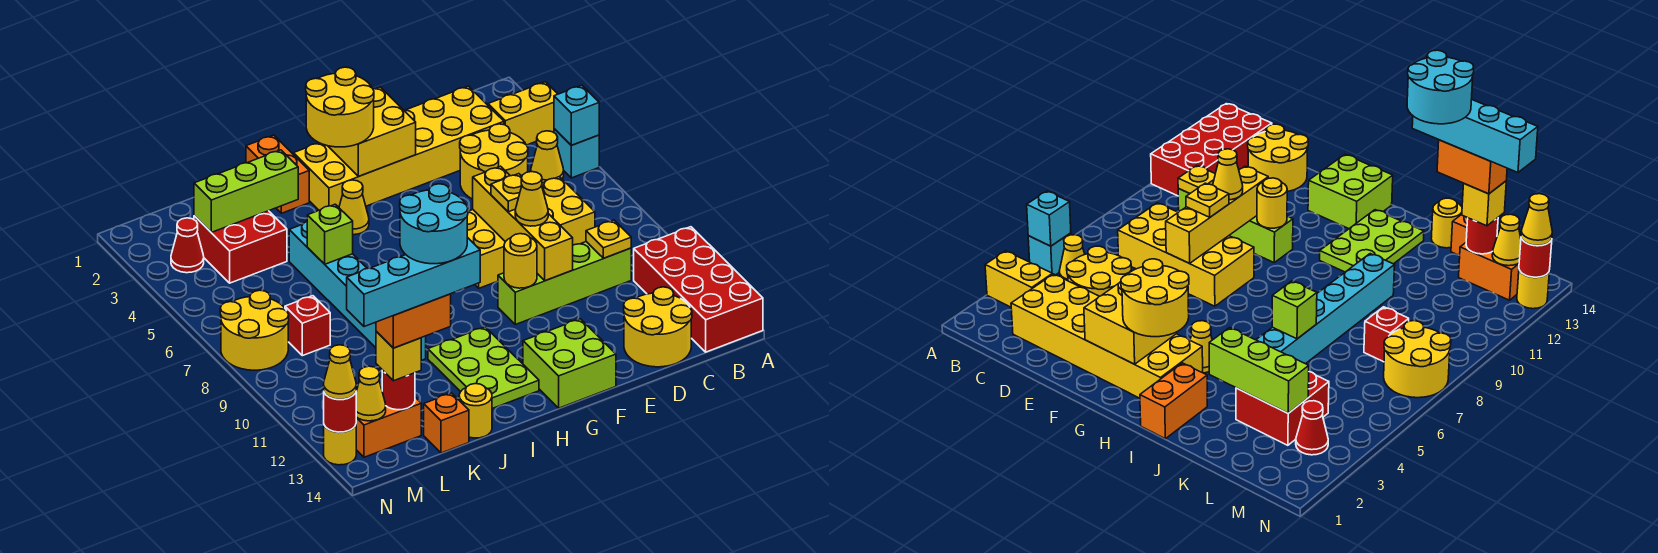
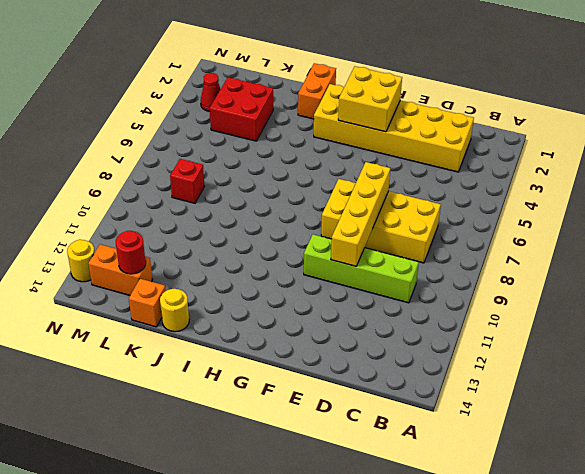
none -> yellow brick A3:B3 level 1
none -> cyan brick A5 level 1
none -> red brick A11:B14 level 1
none -> yellow cone B5 level 1

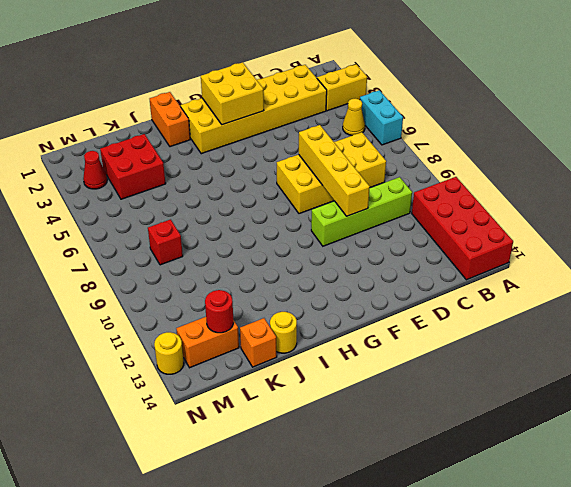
cyan brick A5:A6 level 1 -> cyan brick A5 level 1
none -> yellow round brick C4:D5 level 1
none -> yellow round brick C13:D14 level 1
none -> lime brick F13:G14 level 1
none -> yellow cone H4 level 1

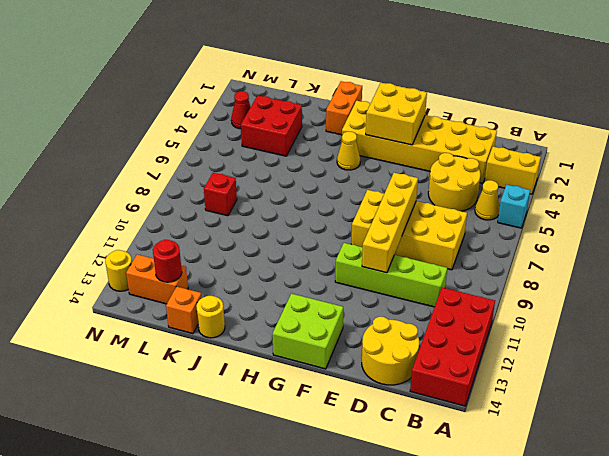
none -> lime plate H11:I13 level 1
none -> cyan brick J5:J10 level 1
none -> yellow round brick M7:N8 level 1
none -> cyan brick A5 level 2

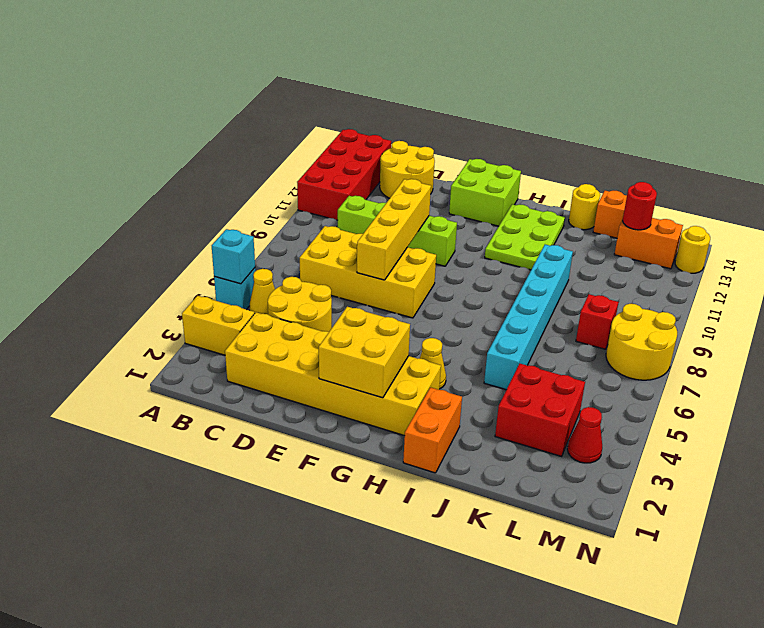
none -> yellow plate C10 level 2
none -> yellow round brick F10 level 2
none -> lime brick J3:L3 level 2
none -> lime brick J6 level 2

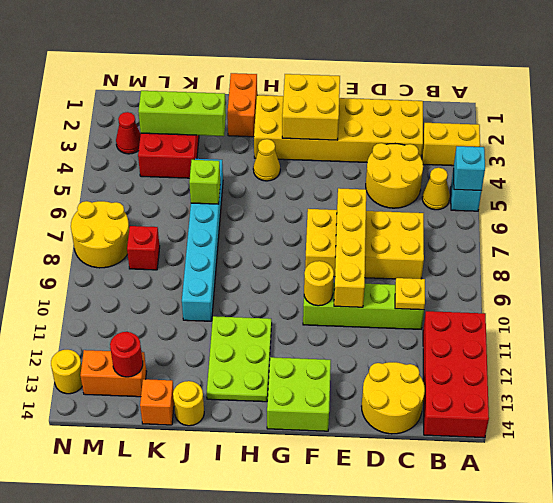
none -> yellow cone M13 level 2
none -> red round brick N13 level 2
none -> yellow plate E8 level 3
none -> yellow cone E9 level 3

